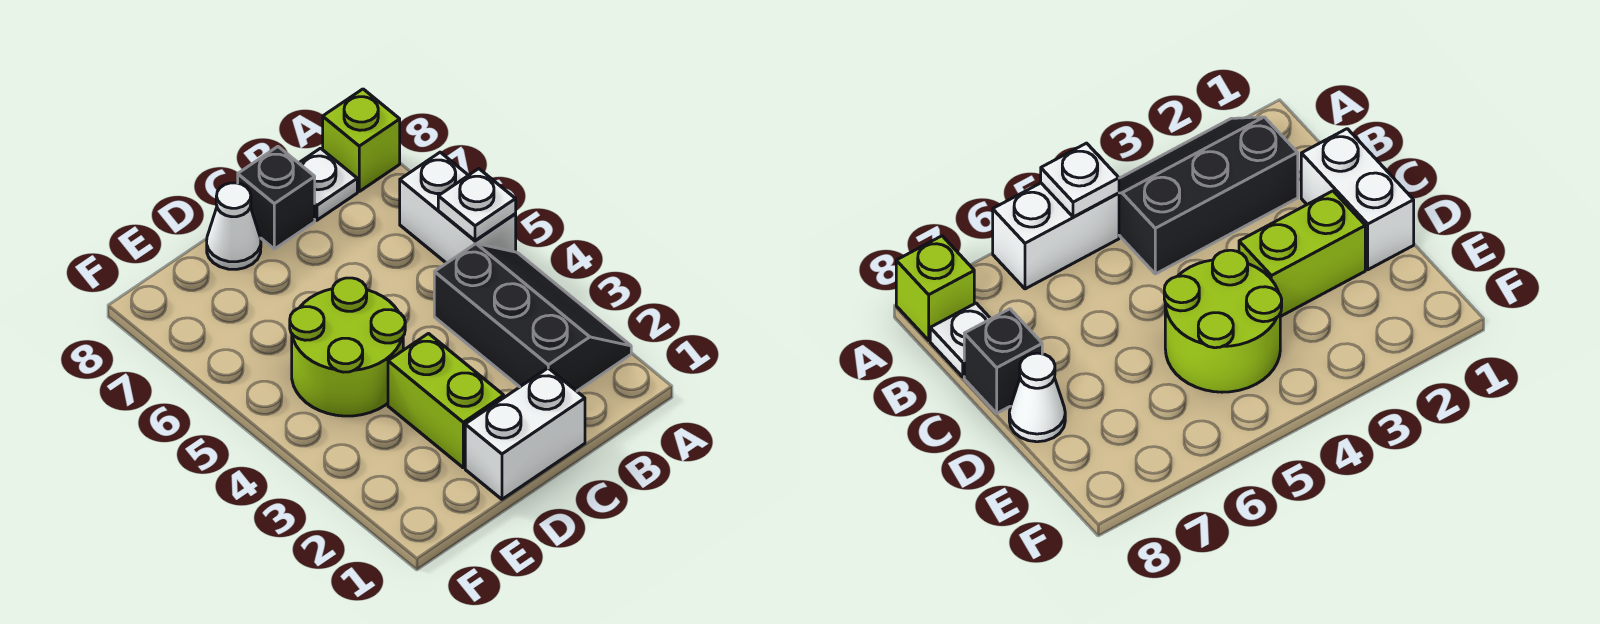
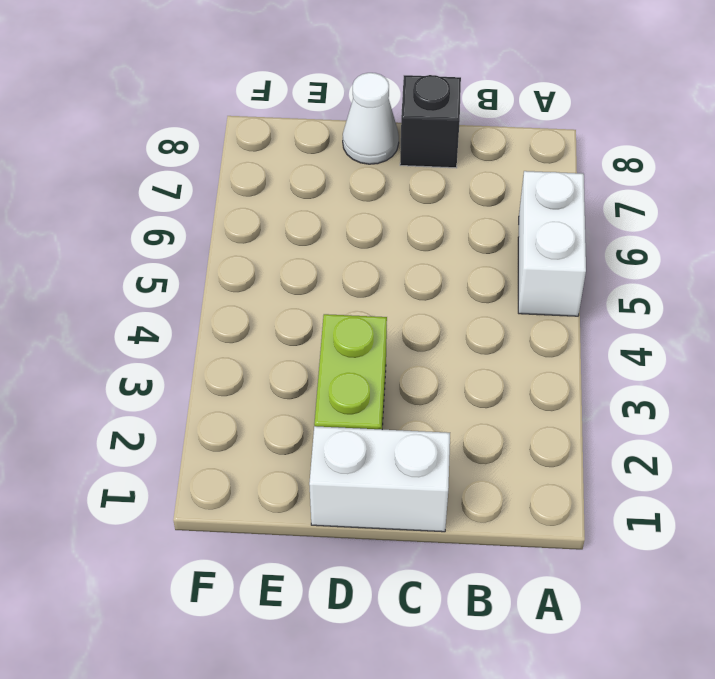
none -> black slope A2:B4 level 1 top B
none -> lime brick A8 level 1

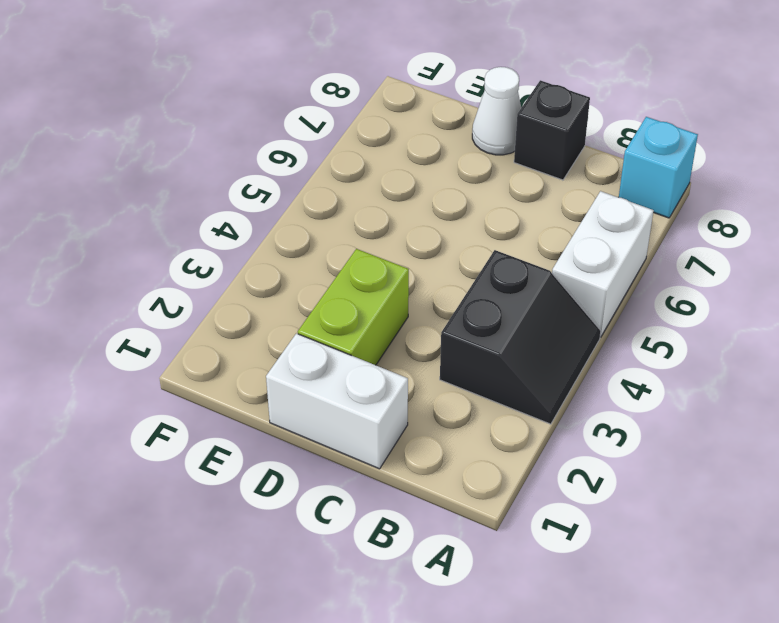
black slope A3:B4 level 1 top B -> black slope A2:B4 level 1 top B
cyan brick A8 level 1 -> lime brick A8 level 1
none -> white plate B8 level 1
none -> lime round brick D4:E5 level 1

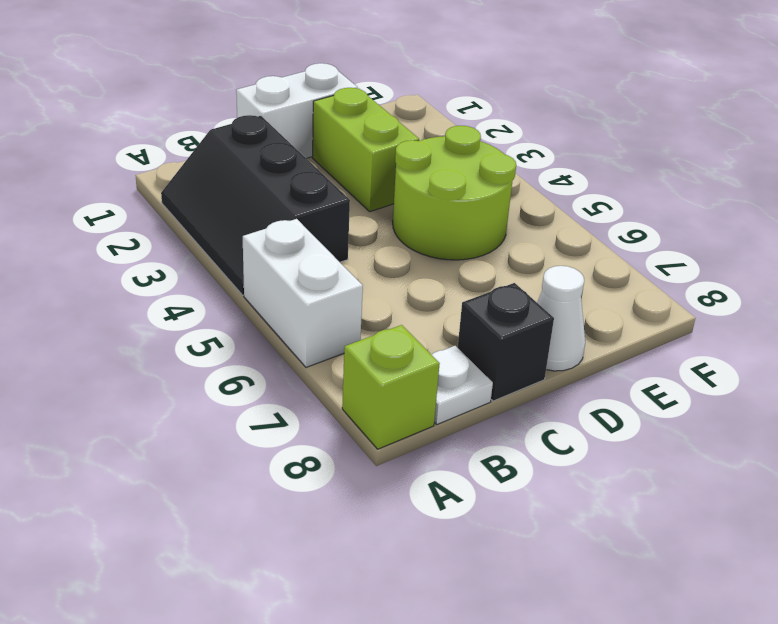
none -> white plate A5 level 2

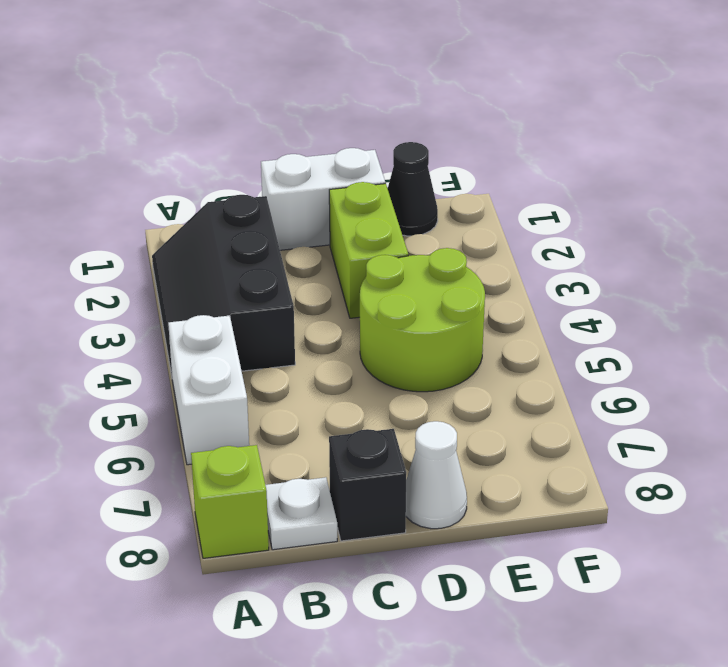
black cone E1 level 1 -> none
none -> white plate A5 level 2

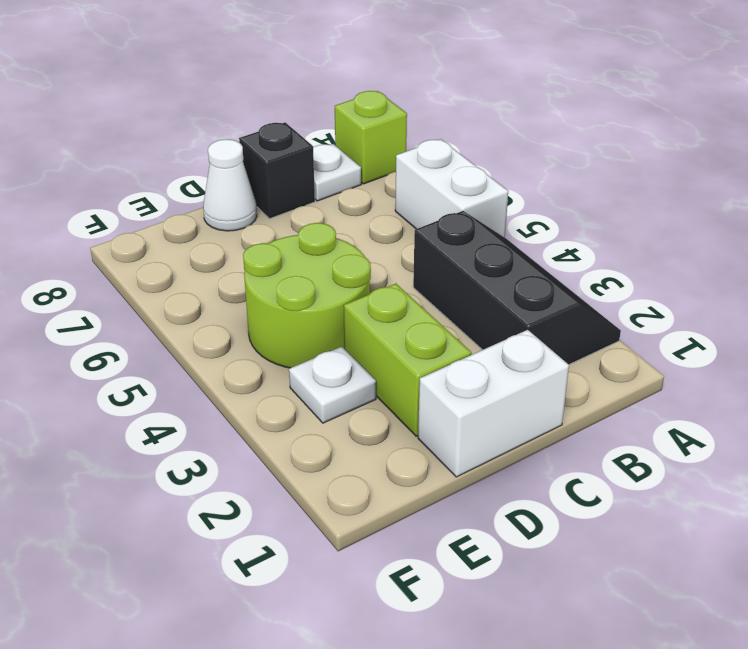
white plate E3 level 1 -> white plate A5 level 2

